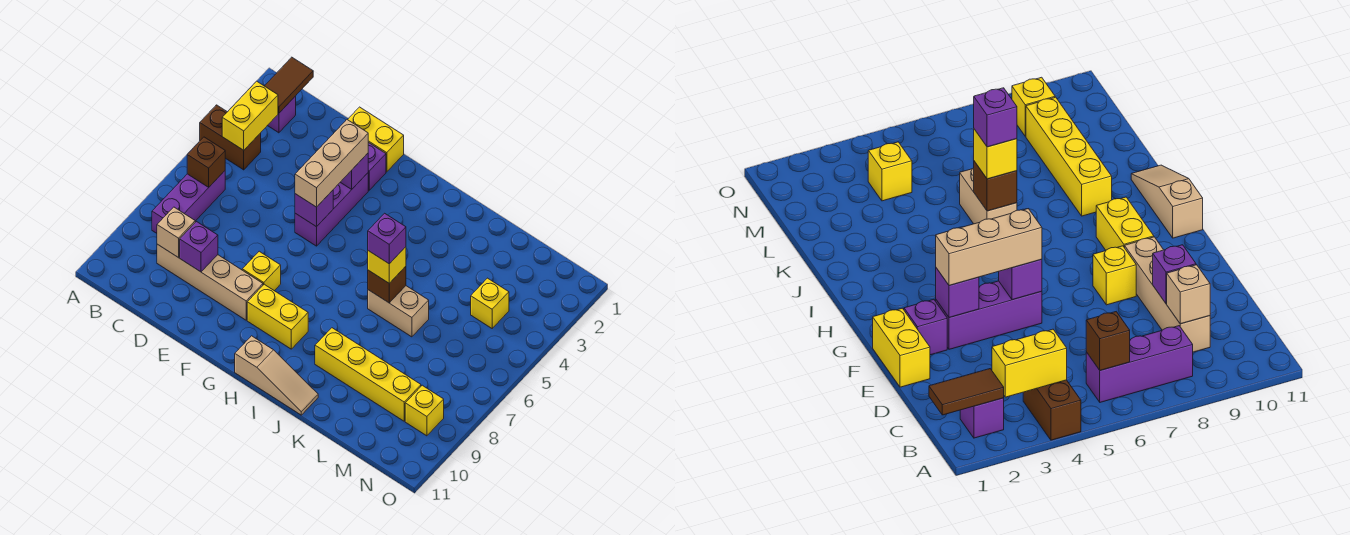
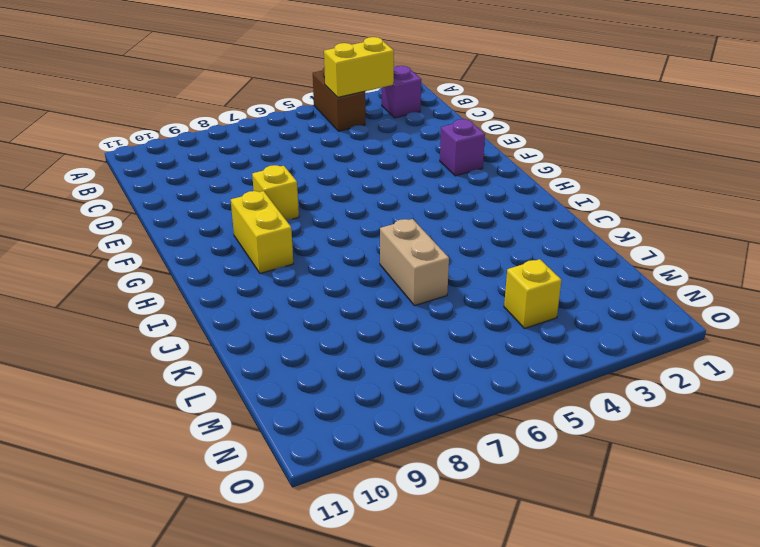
none -> purple brick B6:B8 level 1
none -> tan brick C9:F9 level 1
none -> yellow brick E1:F1 level 1

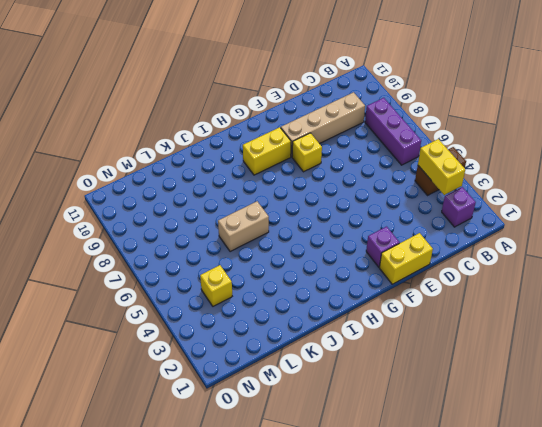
none -> purple brick F3:F5 level 1
none -> tan slope H11:J11 level 1 top H
none -> yellow brick J9:M9 level 1

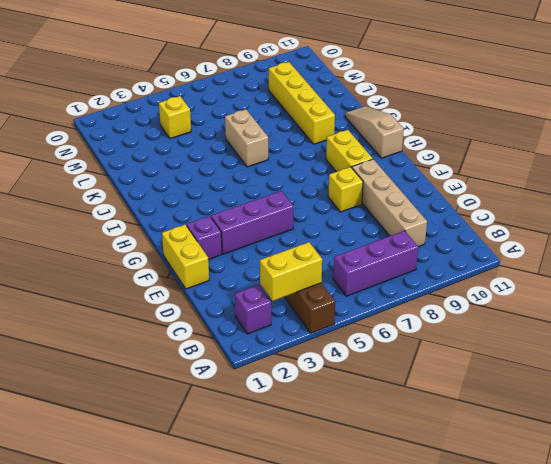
none -> yellow brick N9 level 1
none -> brown tile B1:B2 level 2
none -> brown brick B6 level 2

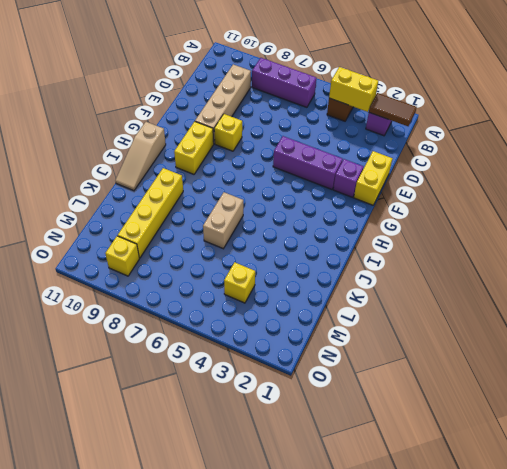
none -> brown brick B6 level 2
none -> tan brick C9 level 2
none -> purple brick D9 level 2

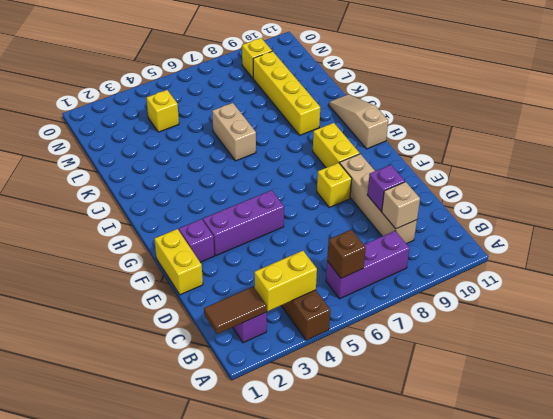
none -> purple brick F3 level 2
none -> purple brick F5 level 2
none -> brown brick J6 level 2

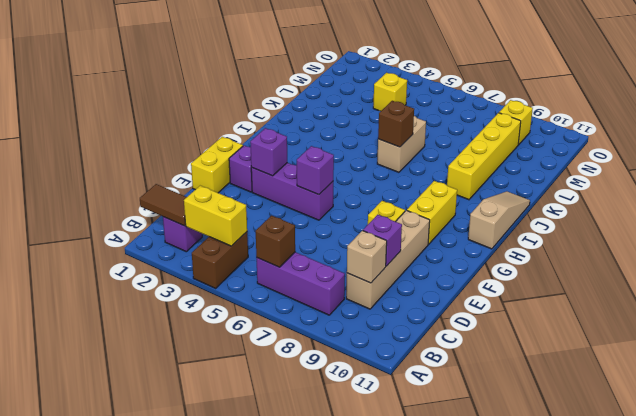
none -> tan brick F3:F5 level 3
none -> yellow brick J6 level 3
none -> purple brick J6 level 4

